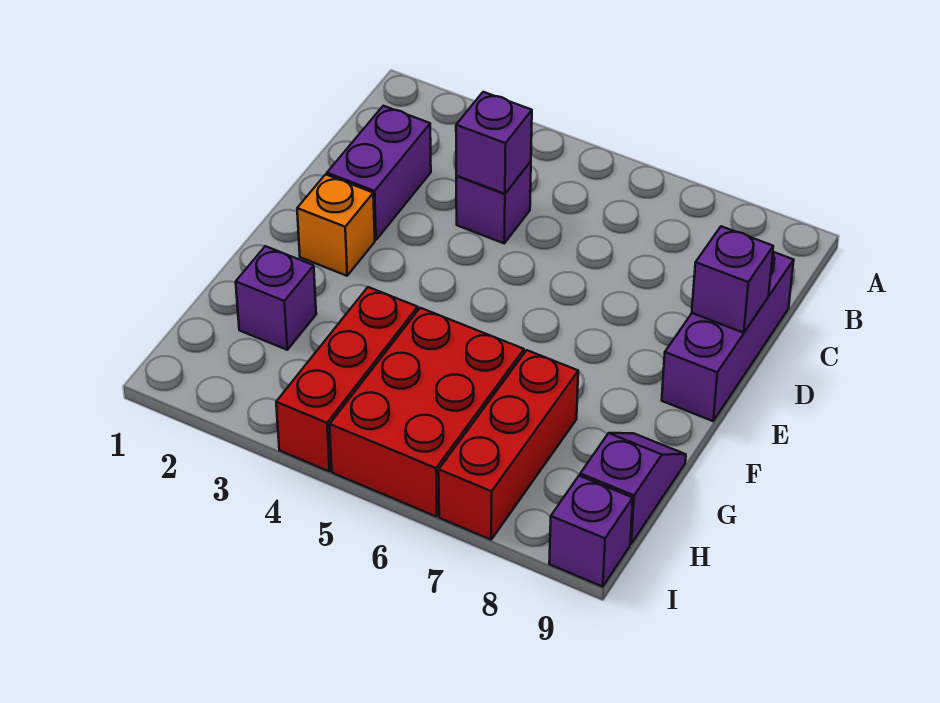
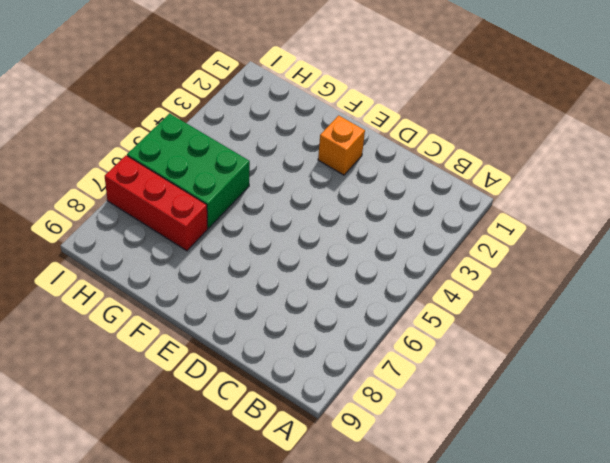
green brick G5:I6 level 1 -> red brick G5:I6 level 1
none -> purple brick C2:D2 level 1
none -> purple brick C4 level 1
none -> purple brick C9:E9 level 1

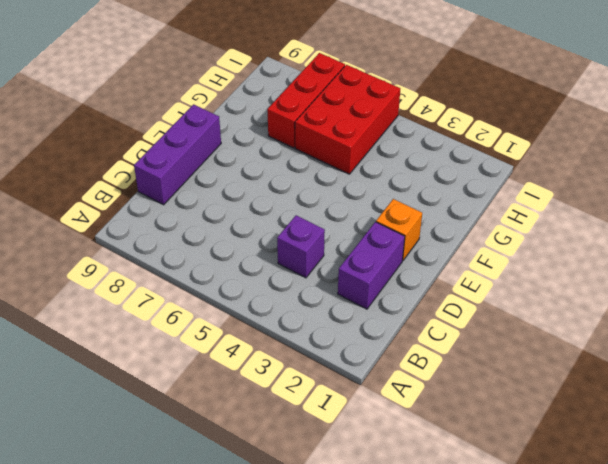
none -> purple brick G2 level 1
none -> red brick G4:I4 level 1
none -> purple slope G9:H9 level 1 top H

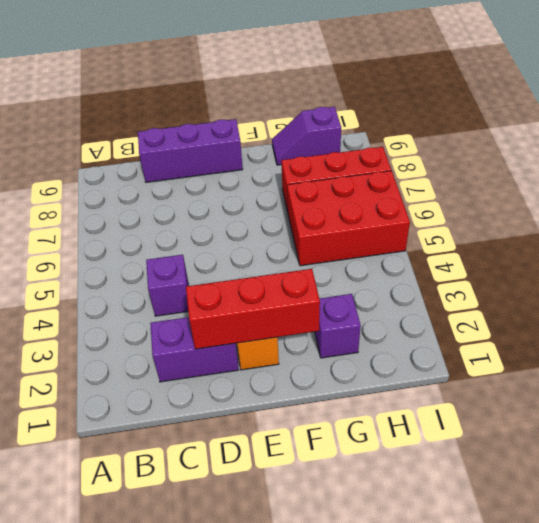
red brick D2:F2 level 2 -> red brick G4:I4 level 1
none -> purple brick I9 level 1
none -> purple brick C4 level 2
none -> purple brick D9 level 2

